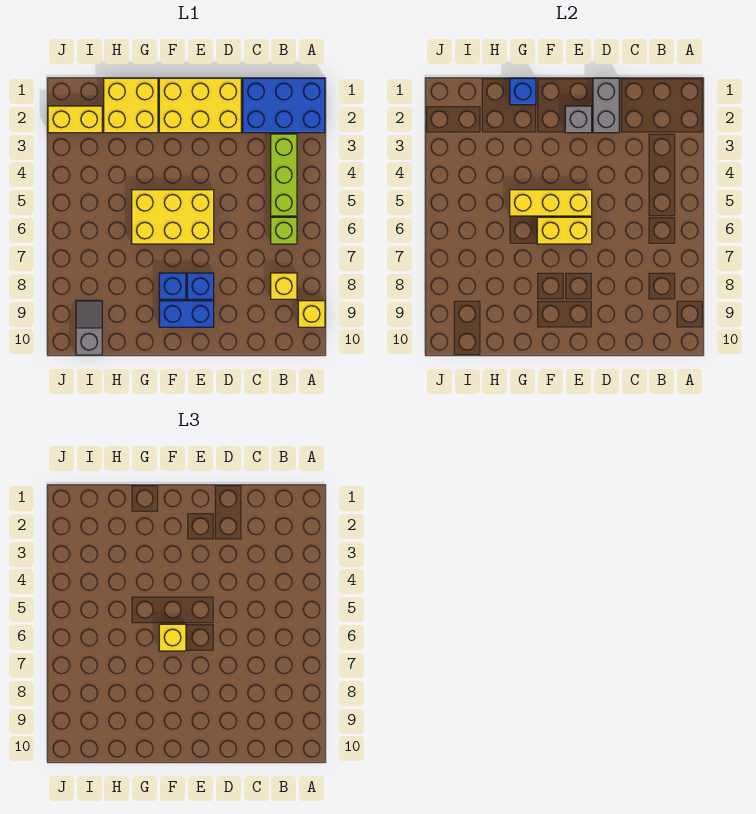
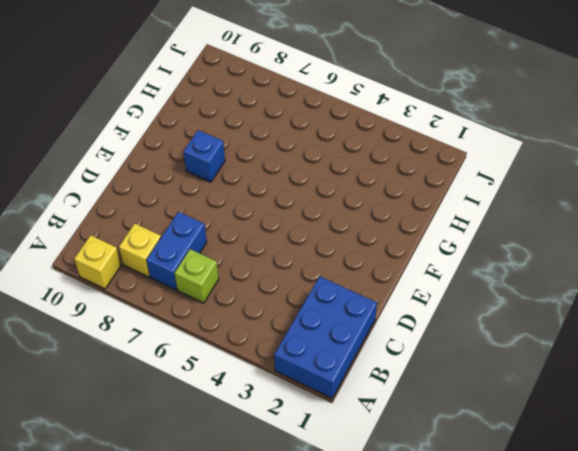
blue brick B7:C7 level 1 -> blue brick E9:F9 level 1
none -> lime brick B3:B5 level 1
none -> yellow brick D1:F2 level 1
none -> yellow brick E5:G6 level 1

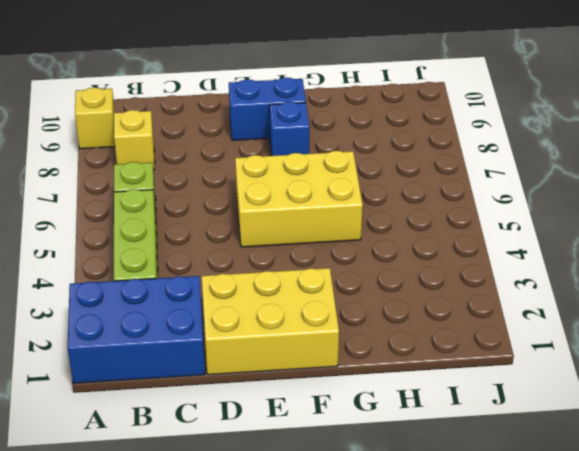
none -> blue brick E8 level 1
none -> yellow brick G1:H2 level 1
none -> yellow brick I2:J2 level 1

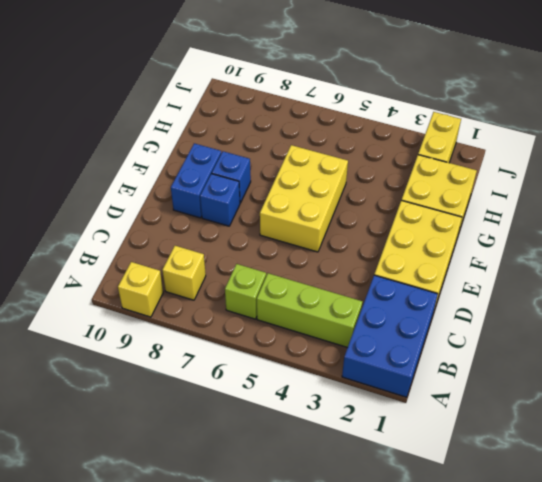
none -> grey slope I9:I10 level 1 top 10
none -> grey brick D1:D2 level 2
none -> grey brick E2 level 2

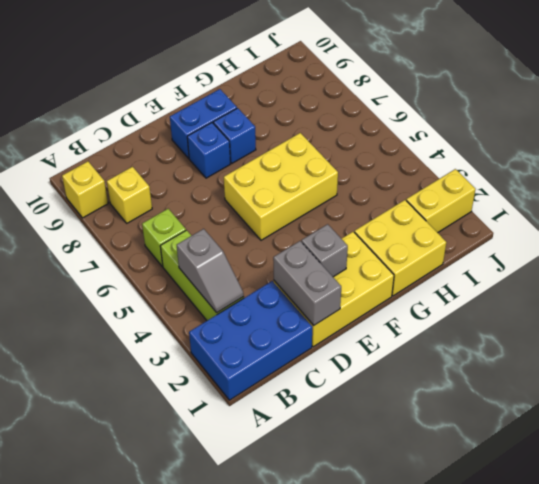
grey slope B3:B4 level 2 top 4 -> grey slope I9:I10 level 1 top 10
none -> yellow brick E5:G5 level 2
none -> yellow brick E6:F6 level 2
none -> blue brick G1 level 2

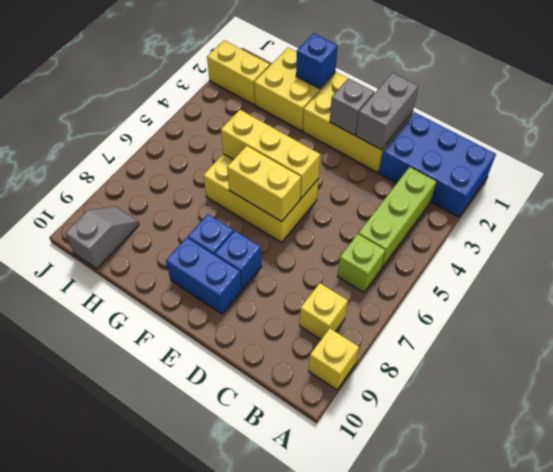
none -> yellow brick F6 level 3

